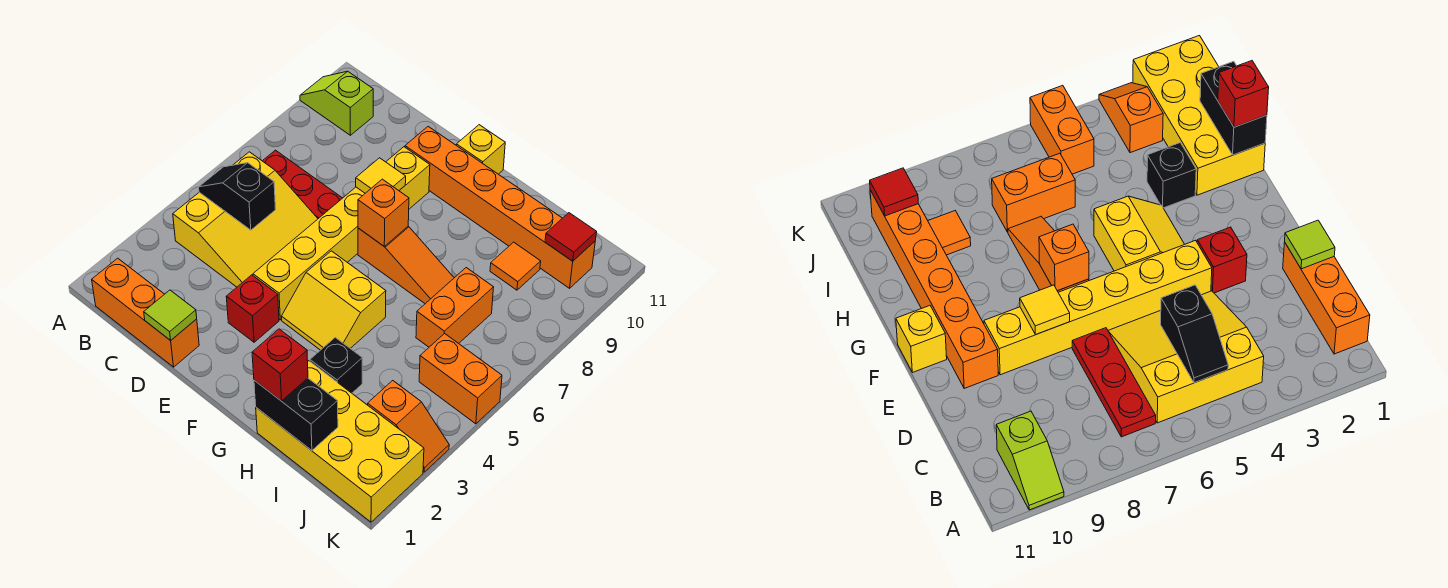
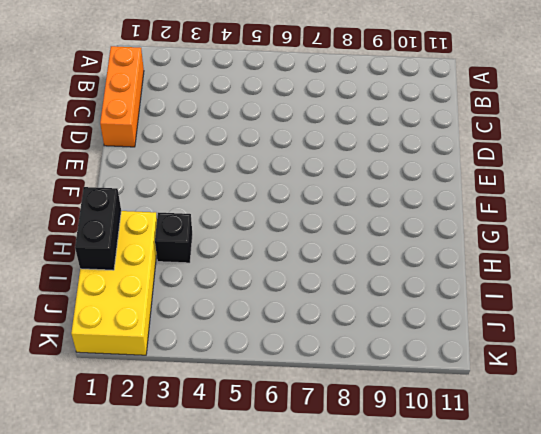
none -> lime slope A10:B10 level 1 top B
none -> yellow slope B4:D6 level 1 top B
none -> red plate B7:D7 level 1

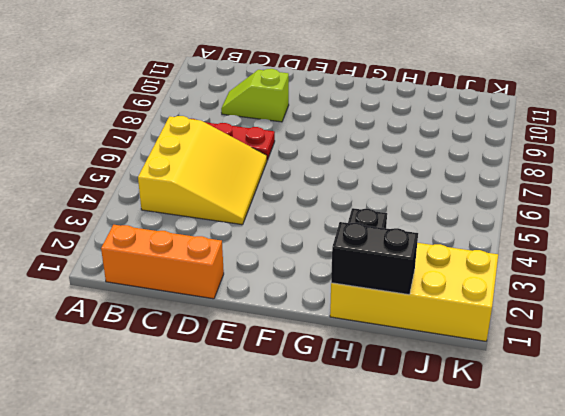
lime slope C9:D9 level 1 top D -> lime slope A10:B10 level 1 top B
none -> red brick E3 level 1
none -> yellow brick E4:E9 level 1
none -> orange brick E10:J10 level 1

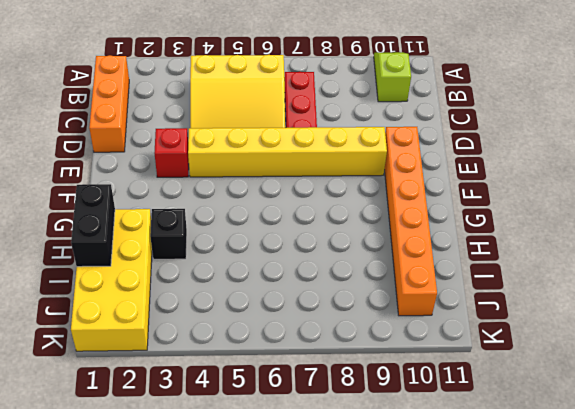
none -> yellow slope F4:G5 level 1 top 5
none -> orange slope F7:H7 level 1 top F
none -> yellow brick F11 level 1

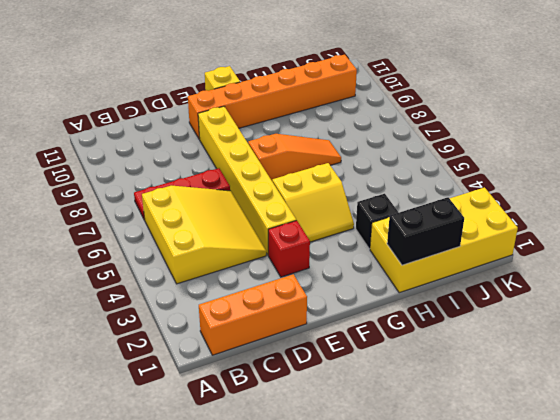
none -> lime slope A10:B10 level 1 top B
none -> orange brick I6:I7 level 1
none -> orange tile I9 level 1

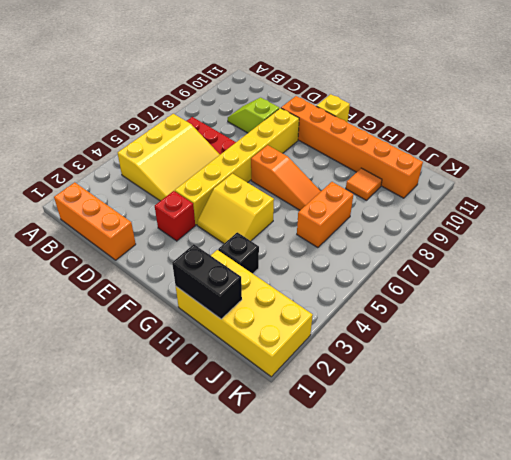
lime slope C9:D9 level 1 top D -> lime slope A10:B10 level 1 top B
none -> orange slope J3:K3 level 1 top J
none -> orange brick J5:K5 level 1
none -> black slope B5:C5 level 2 top C

